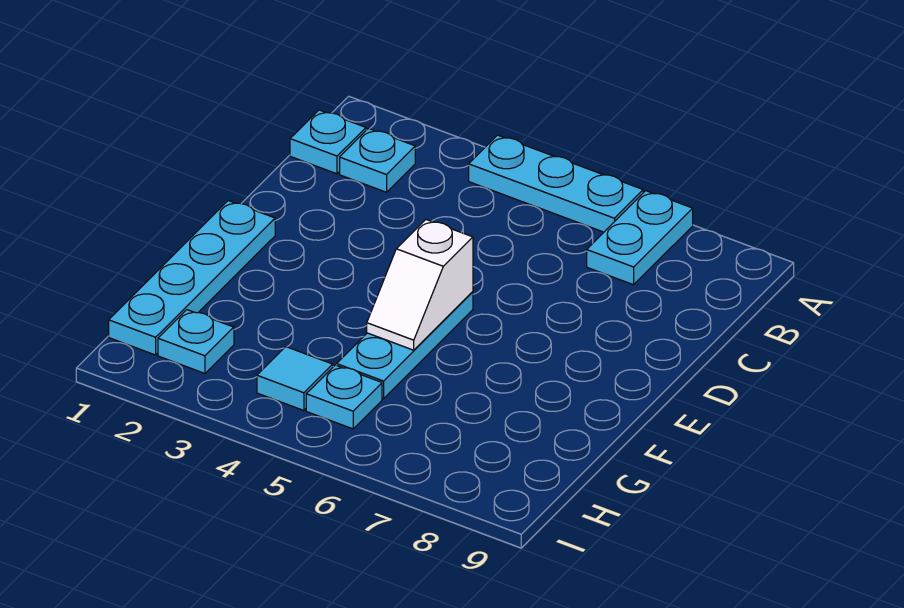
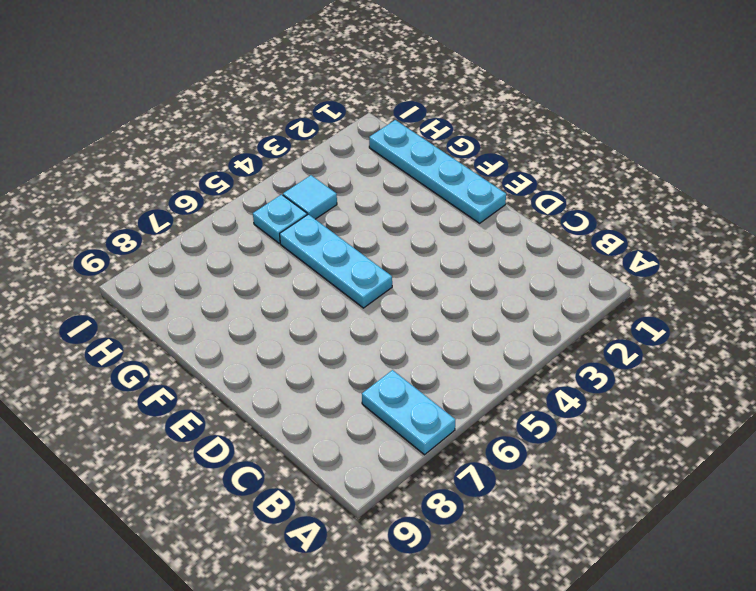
none -> cyan plate A4:A6 level 1
none -> cyan plate B1 level 1

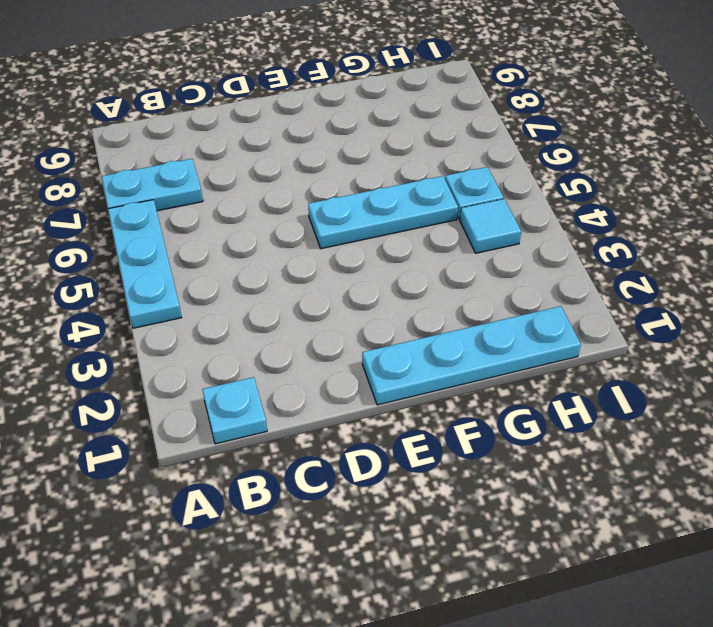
none -> cyan plate B2 level 1
none -> cyan plate H2 level 1

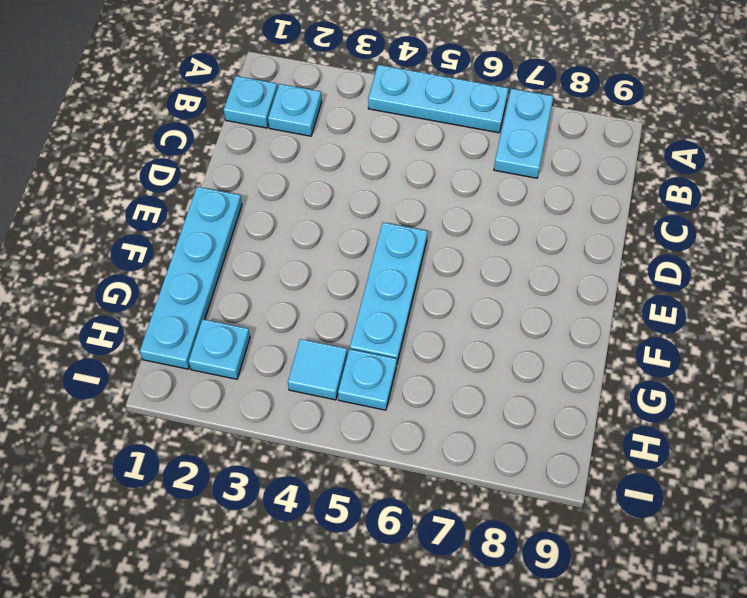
none -> white slope E5:F5 level 2 top E

